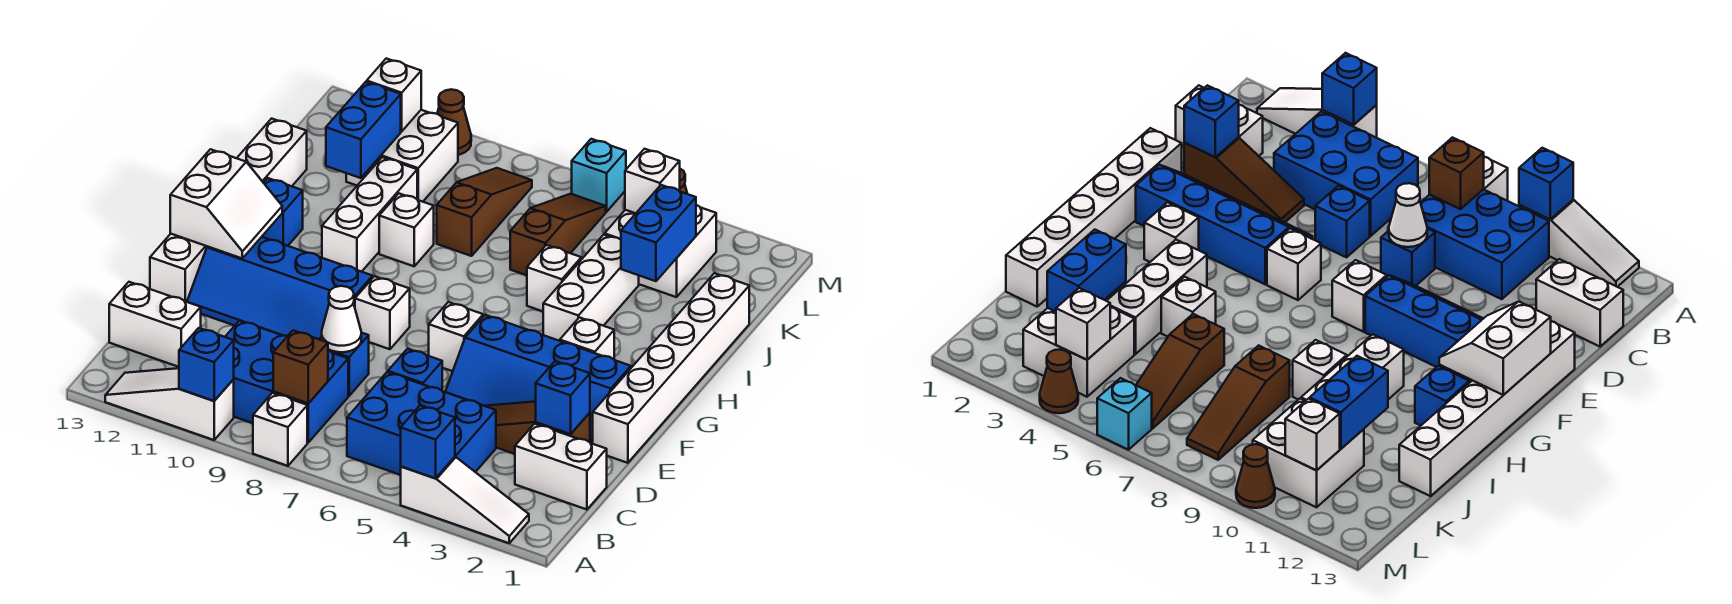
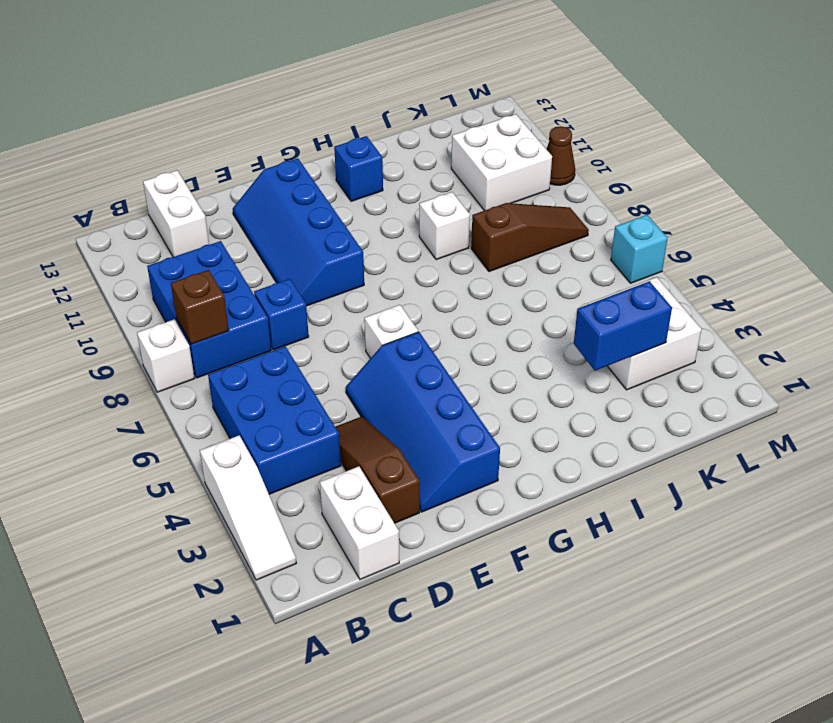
none -> white slope A10:A12 level 1 top 10
none -> blue brick D6 level 1
none -> white brick E1:J1 level 1
none -> white brick E13:J13 level 1

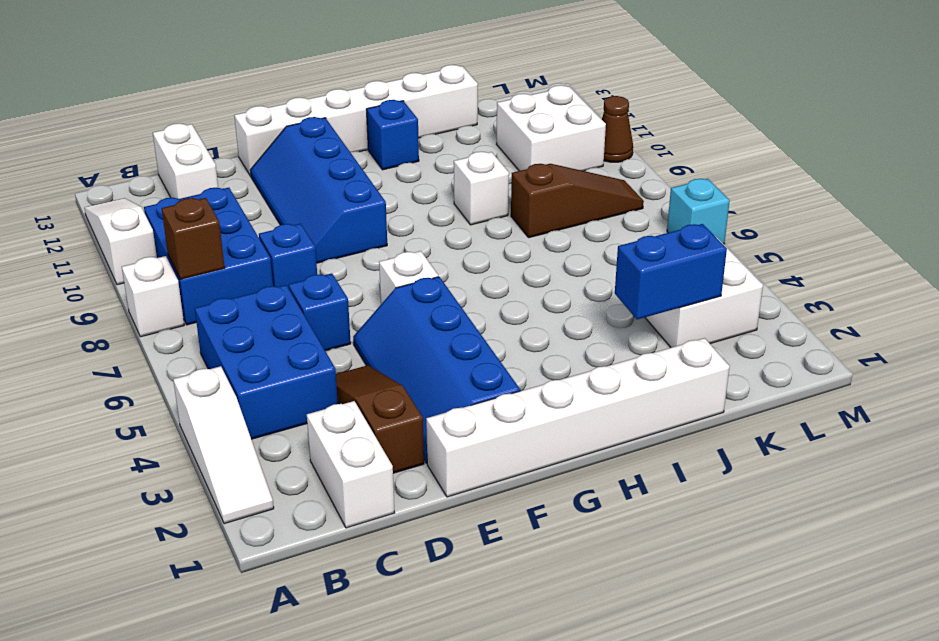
none -> white brick F8 level 1
none -> white brick G3 level 1
none -> white brick H4:J4 level 1
none -> white brick H10:J10 level 1

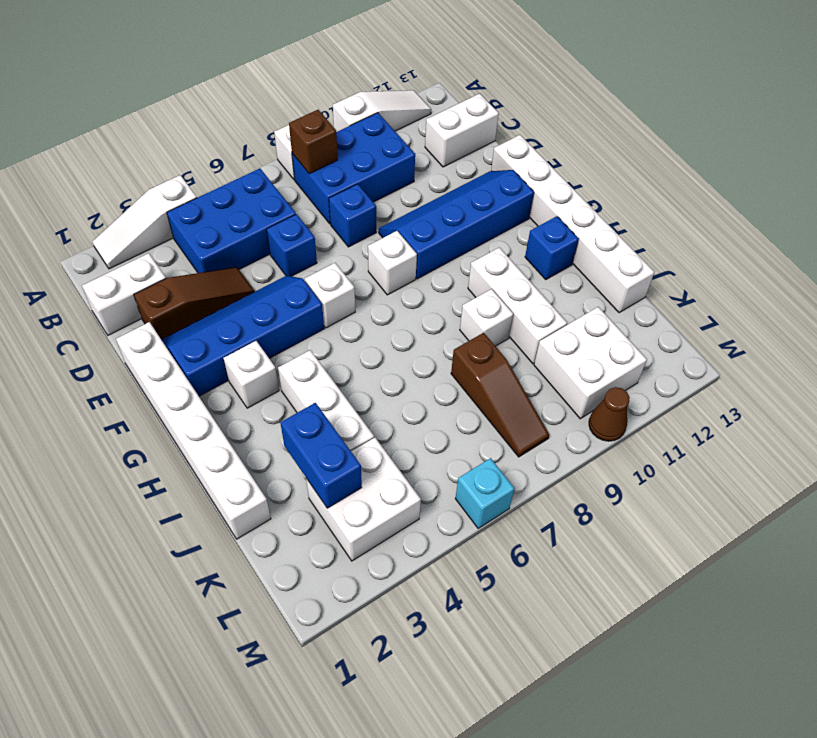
none -> white brick I5 level 1
none -> brown slope J6:L6 level 1 top J
none -> brown cone M4 level 1
none -> blue brick A4 level 2

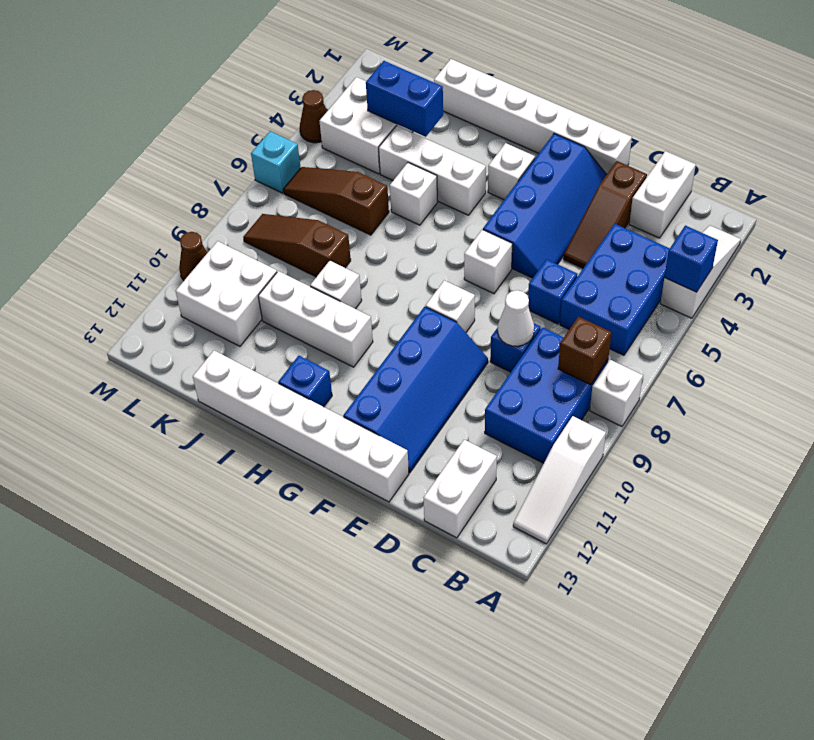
none -> blue brick A10 level 2
none -> blue brick D2 level 2
none -> white slope F12:G13 level 2 top 13
none -> blue brick J11:K11 level 2

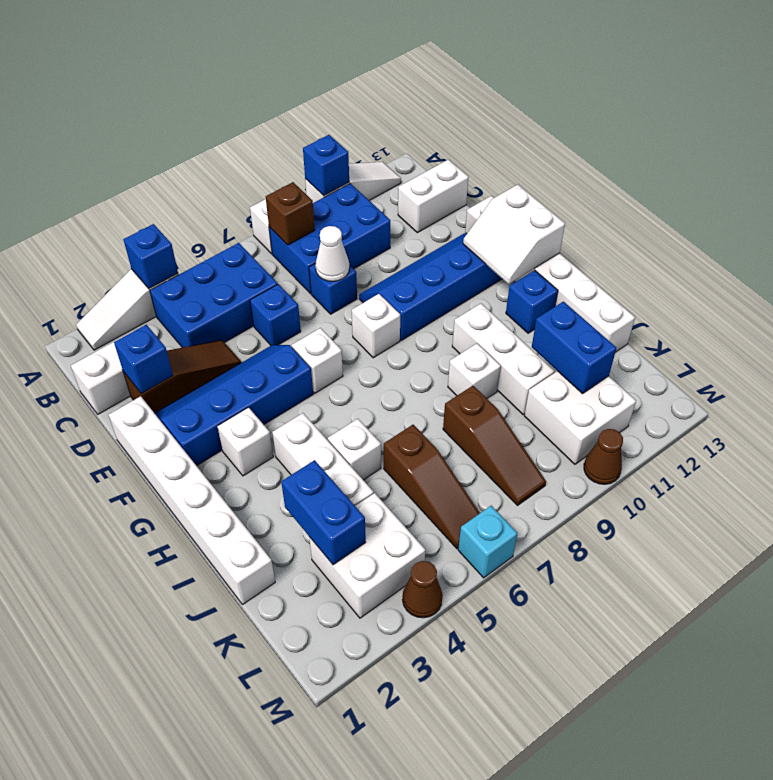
none -> white brick L4 level 2
none -> white brick L11 level 2

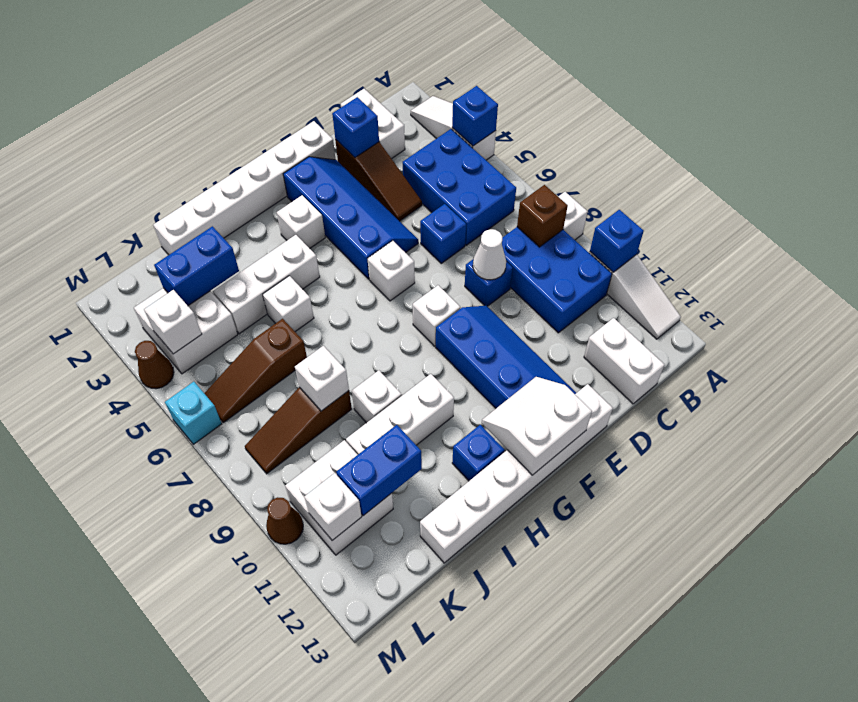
white brick J8 level 2 -> none

